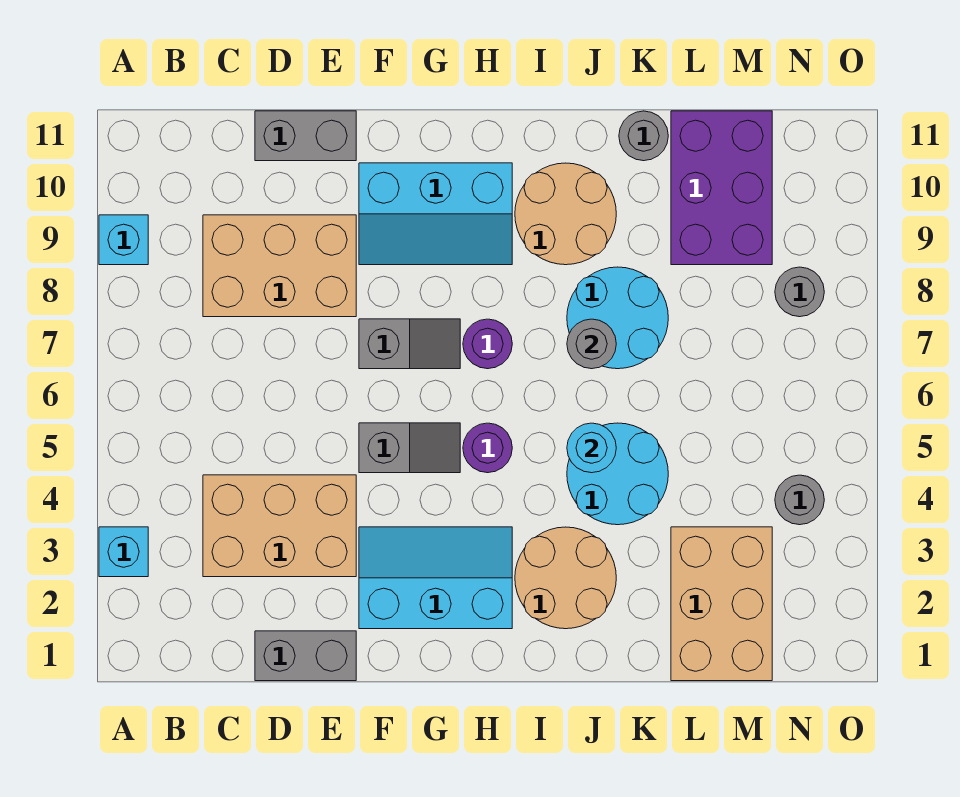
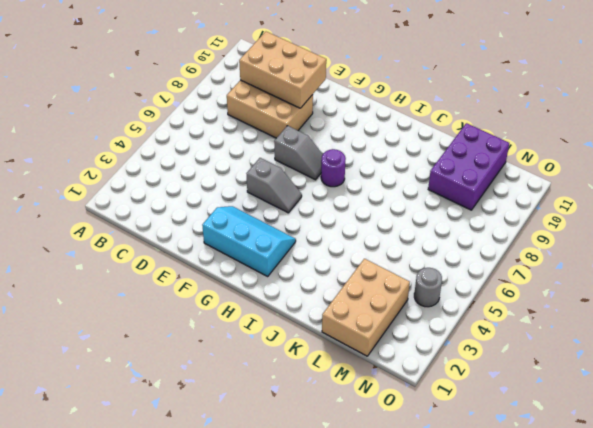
tan brick C9:E10 level 2 -> tan brick C3:E4 level 1
none -> cyan brick A3 level 1
none -> cyan brick A9 level 1
none -> grey brick D1:E1 level 1

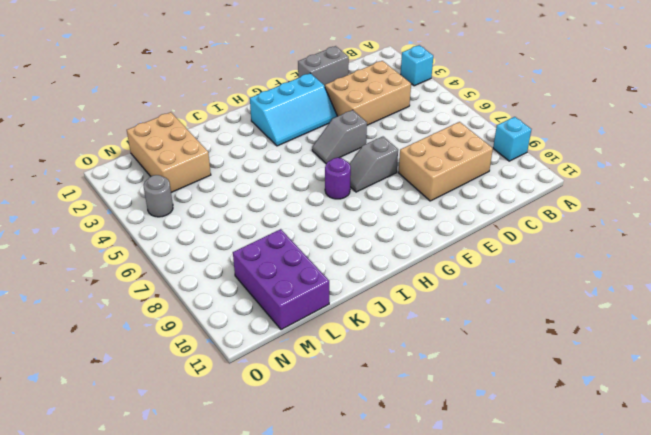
none -> grey brick D11:E11 level 1
none -> cyan slope F9:H10 level 1 top 10
none -> purple round brick H5 level 1

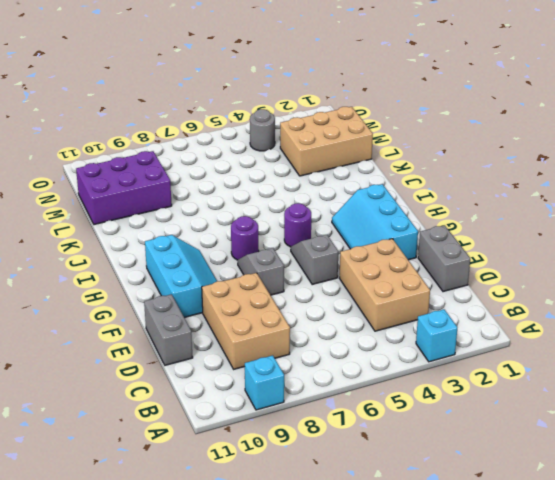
none -> tan round brick I2:J3 level 1
none -> tan round brick I9:J10 level 1
none -> cyan round brick J4:K5 level 1

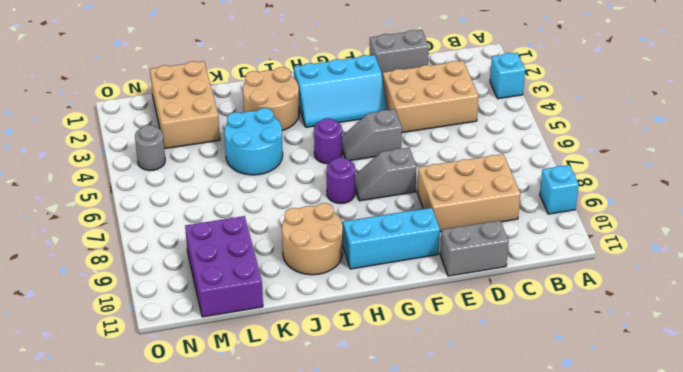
none -> cyan round brick J7:K8 level 1
none -> grey round brick K11 level 1
none -> grey round brick N8 level 1

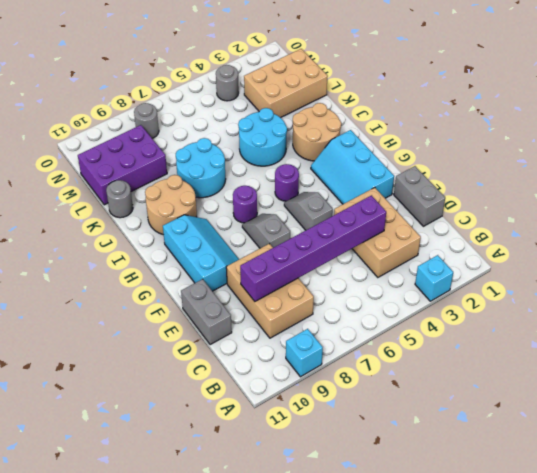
purple brick D4:D9 level 2 -> none
none -> cyan round brick J5 level 2
none -> grey round brick J7 level 2

